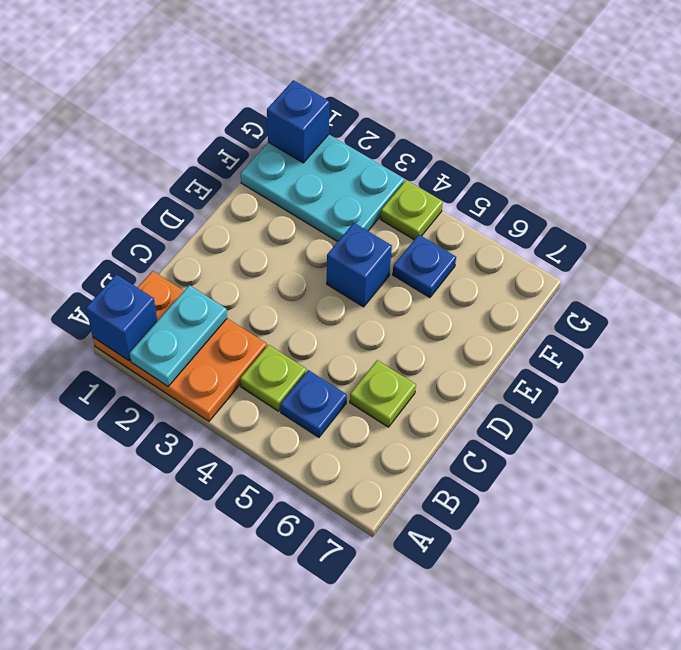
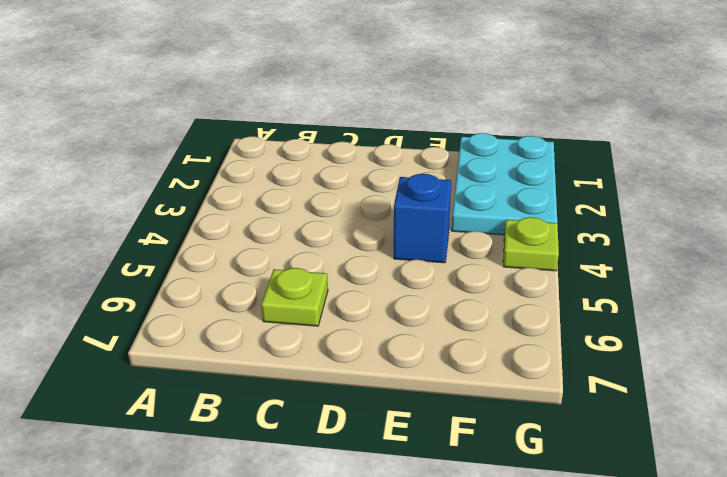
none -> orange plate A1:B3 level 1
none -> lime plate B4 level 1

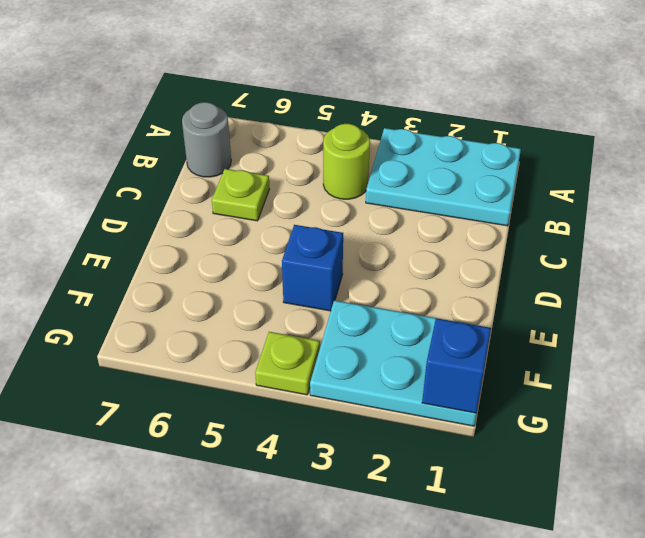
cyan plate A1:B3 level 1 -> orange plate A1:B3 level 1
lime round brick B4 level 1 -> lime plate B4 level 1
grey round brick B7 level 1 -> none
none -> blue plate B5 level 1
none -> blue plate F5 level 1

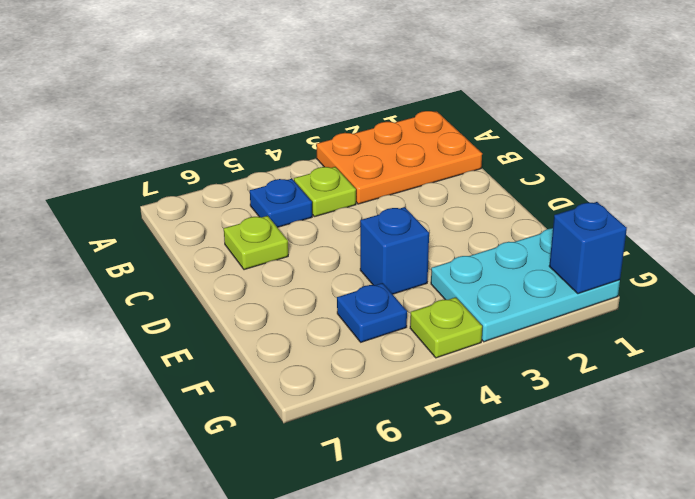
none -> blue brick A1 level 2
none -> cyan plate A2:B2 level 2

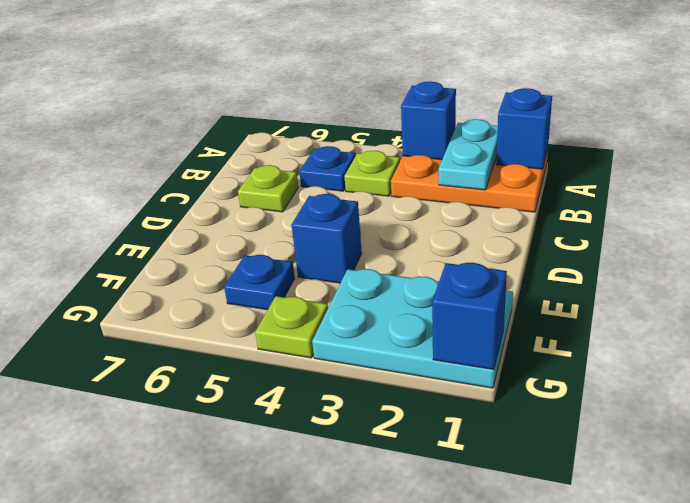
blue brick A3 level 2 -> none

